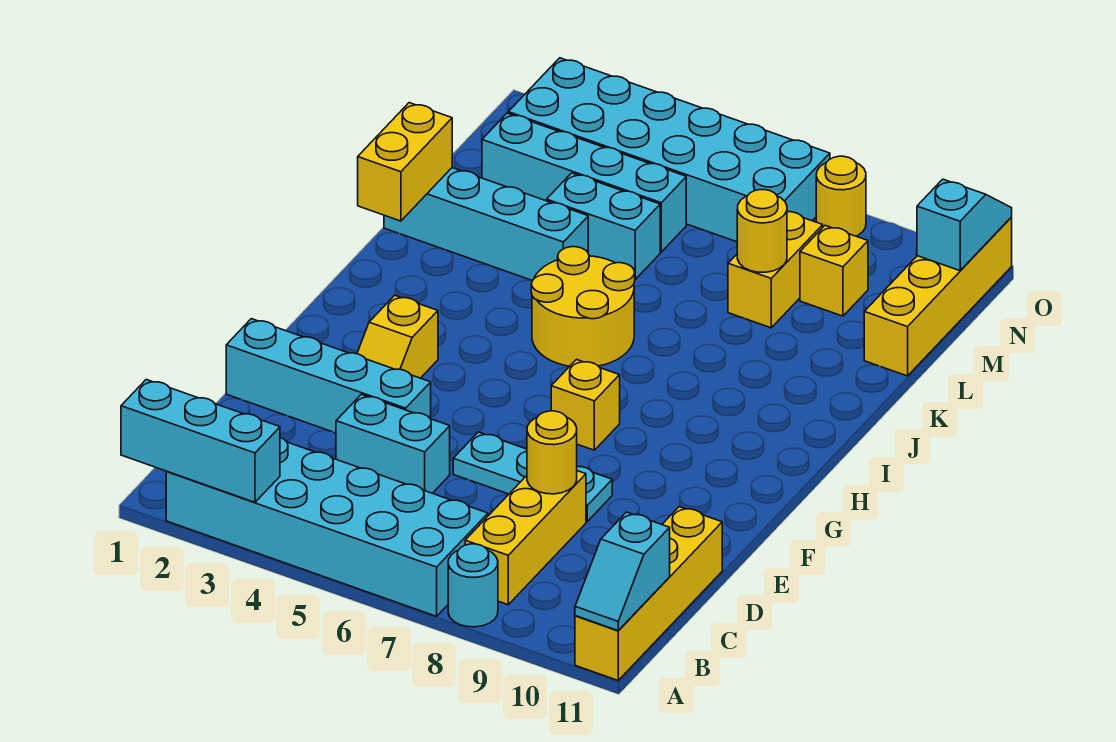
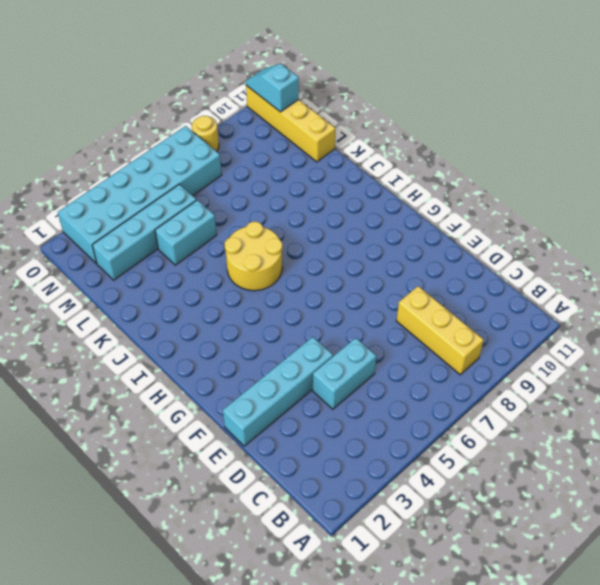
none -> cyan brick A2:B7 level 1
none -> cyan round brick A8 level 1
none -> yellow brick A11:D11 level 1

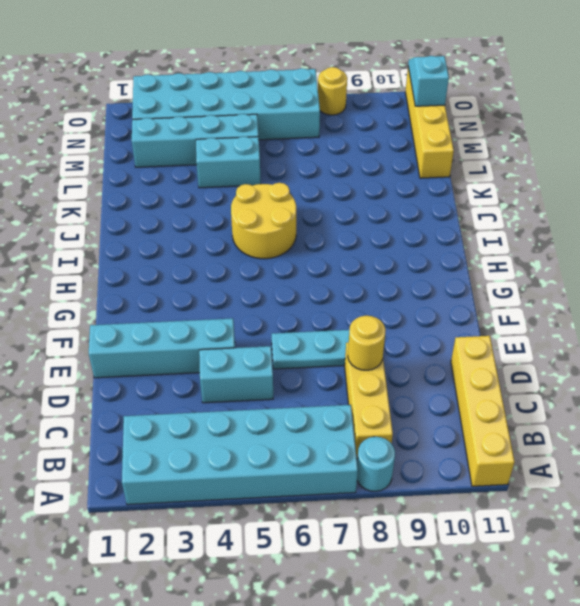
none -> yellow slope F3:G3 level 1 top G
none -> yellow brick G7 level 1
none -> cyan brick K1:K4 level 1

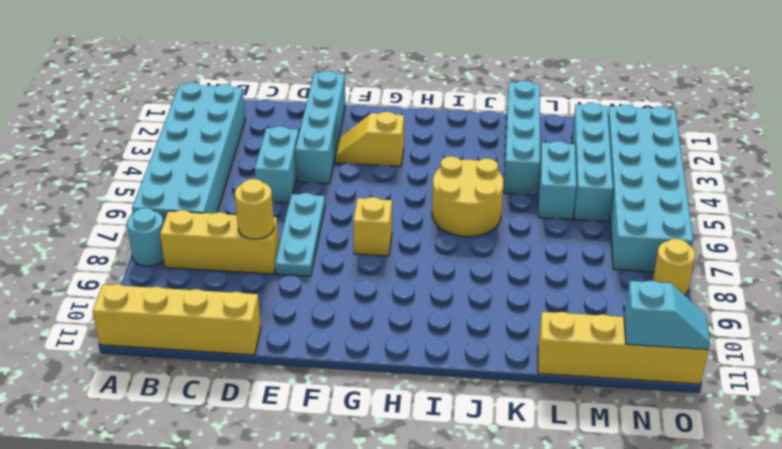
none -> yellow brick L8:M8 level 1
none -> yellow brick M9 level 1
none -> cyan brick A1:A3 level 2

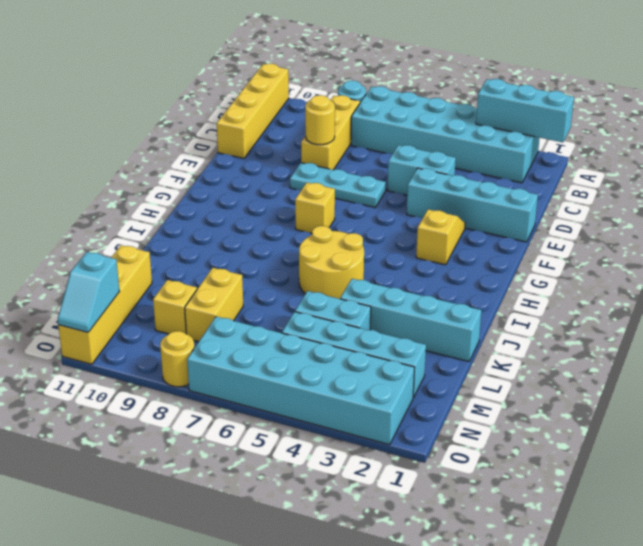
none -> cyan slope A11:B11 level 2 top B
none -> yellow brick J1:K1 level 2
none -> yellow round brick L8 level 2

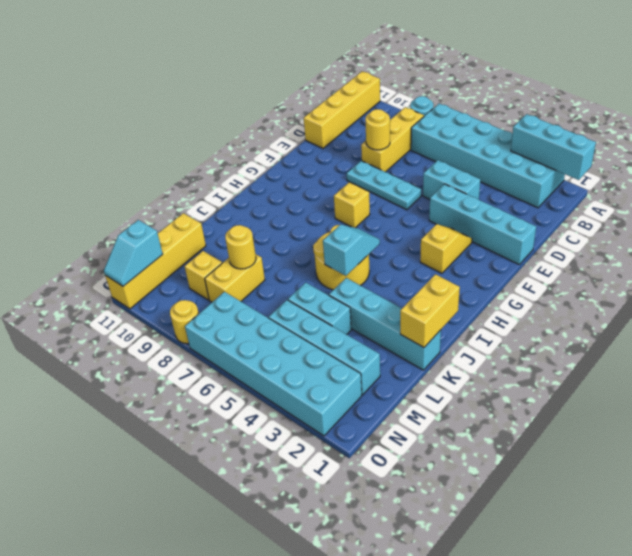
cyan slope I5:J5 level 2 top J -> cyan slope A11:B11 level 2 top B

